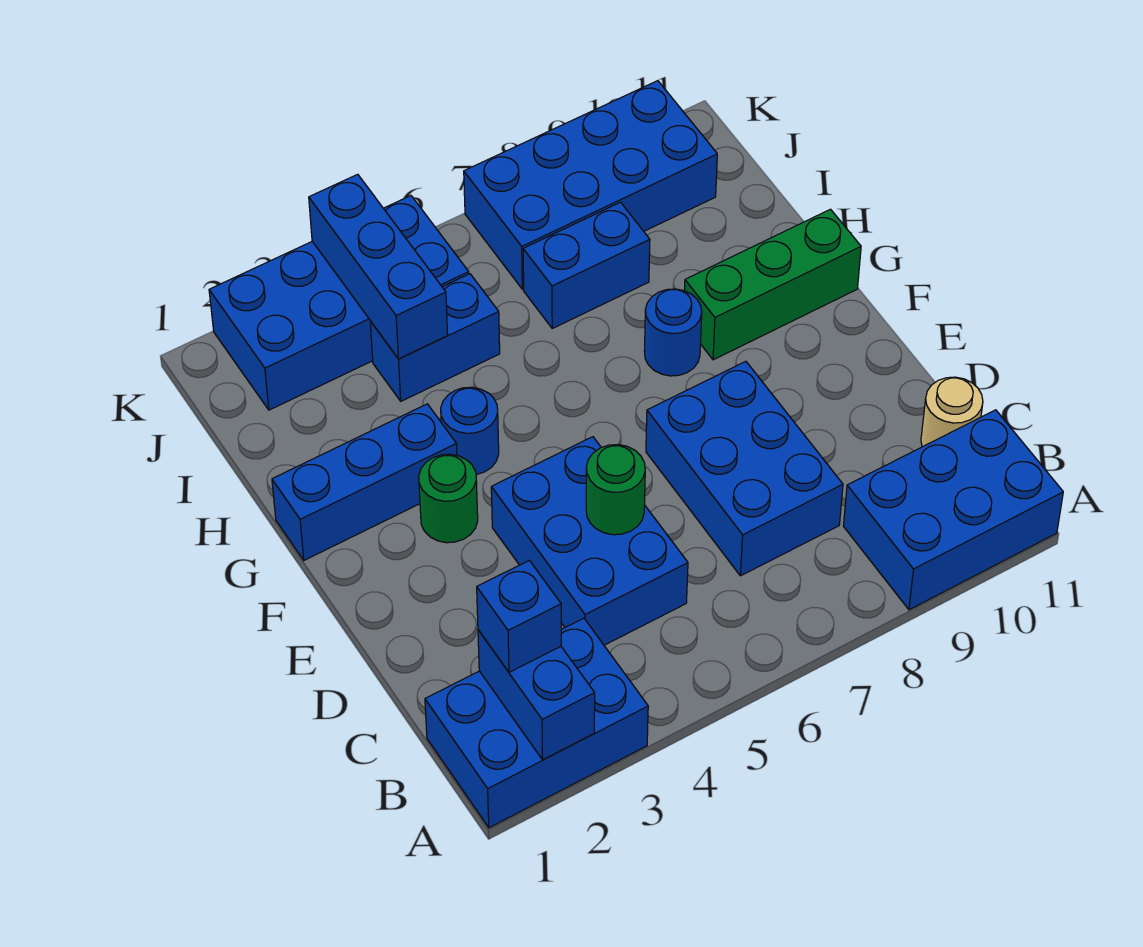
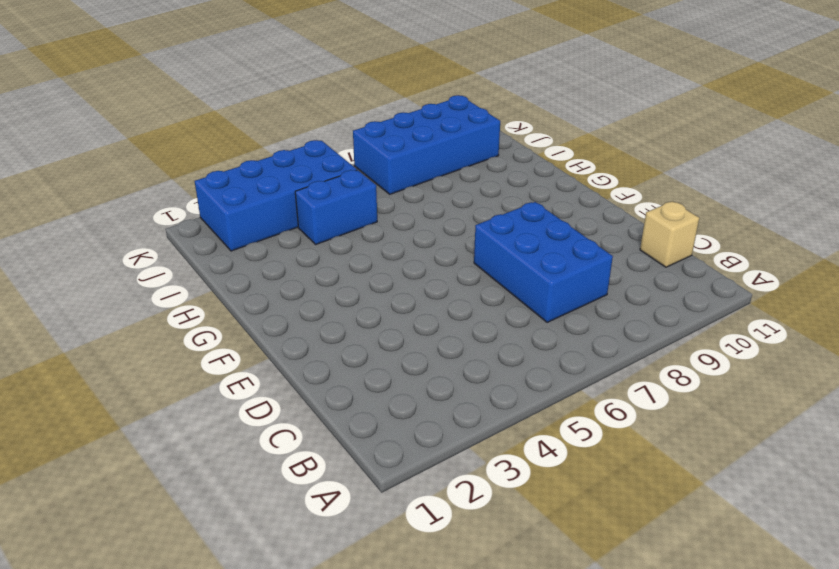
tan brick C11 level 1 -> tan round brick C11 level 1
none -> blue brick A1:B3 level 1
none -> blue brick A9:B11 level 1
none -> blue brick C4:E5 level 1

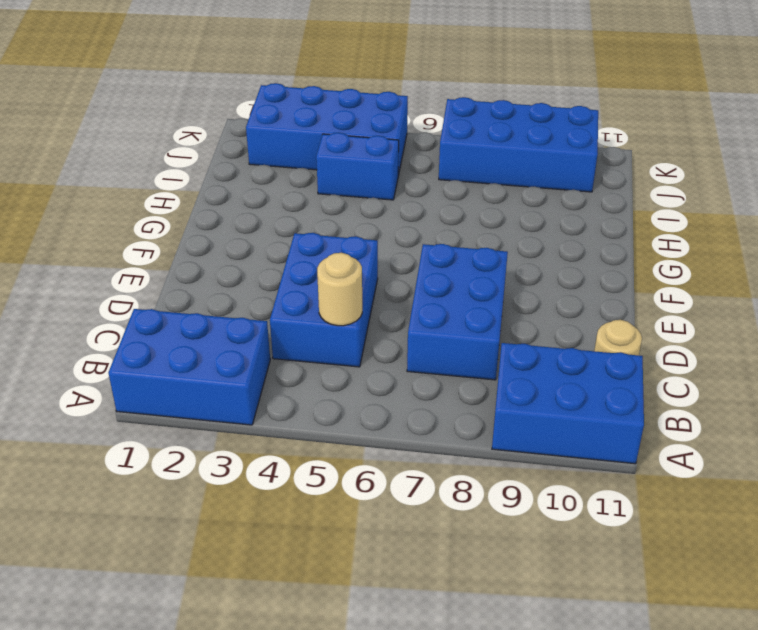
tan round brick C5 level 2 -> none
none -> green round brick F3 level 1
none -> blue brick G1:G3 level 1
none -> blue round brick G4 level 1

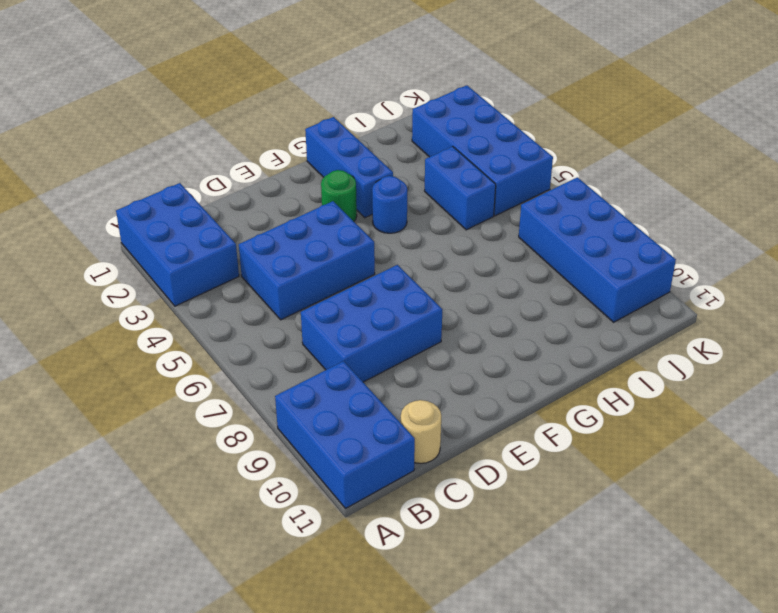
none -> blue round brick G8 level 1
none -> green brick G9:G11 level 1
none -> blue brick I7:I8 level 1

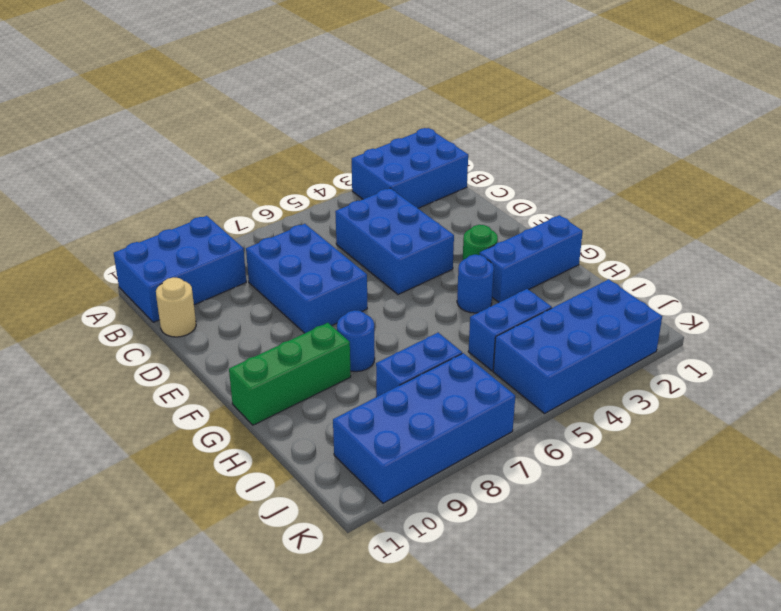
none -> blue brick A2:B2 level 2
none -> green round brick D5 level 2
none -> blue brick I4:K4 level 2

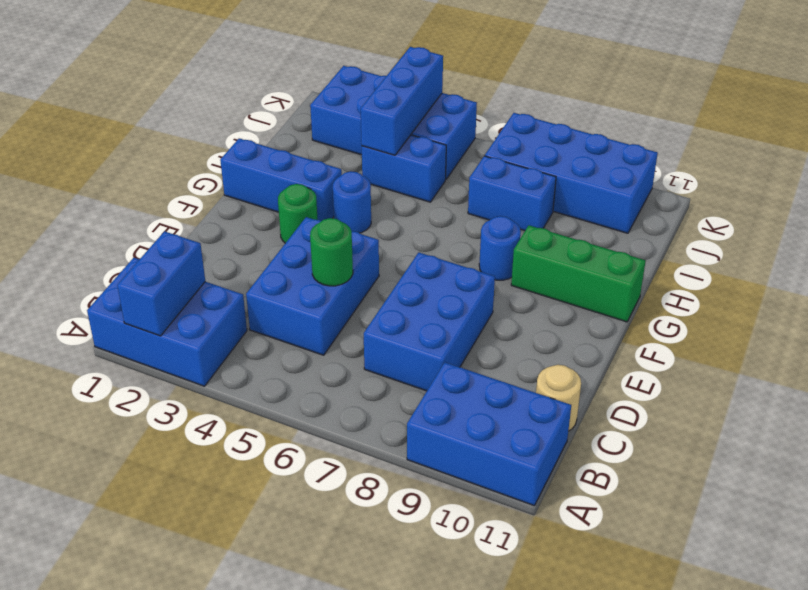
none -> blue brick B2 level 3

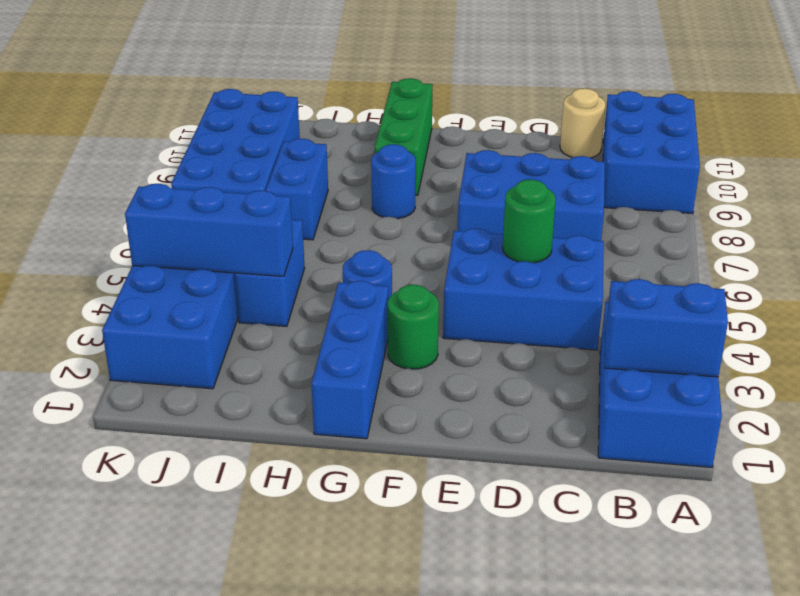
none -> blue brick B2 level 3

